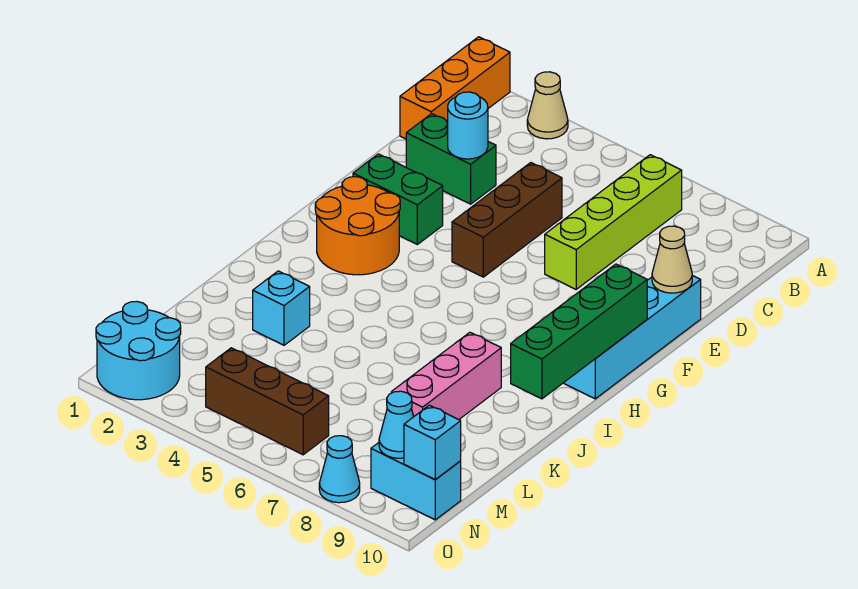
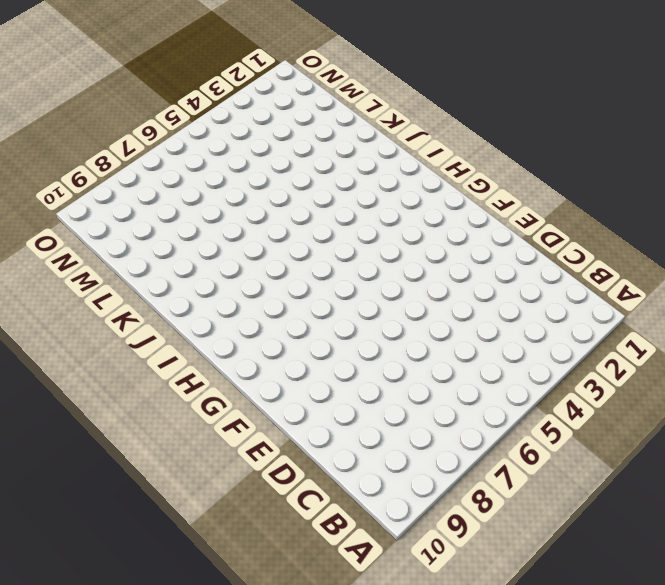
none -> orange brick A1:C1 level 1
none -> tan cone A3 level 1
none -> lime brick B7:E7 level 1

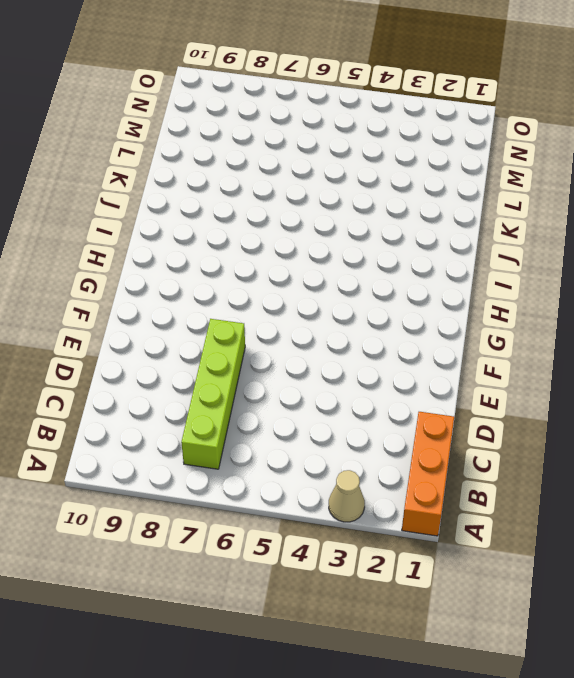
none -> green brick D2:D3 level 1
none -> brown brick D5:F5 level 1
none -> cyan brick E10:H10 level 1

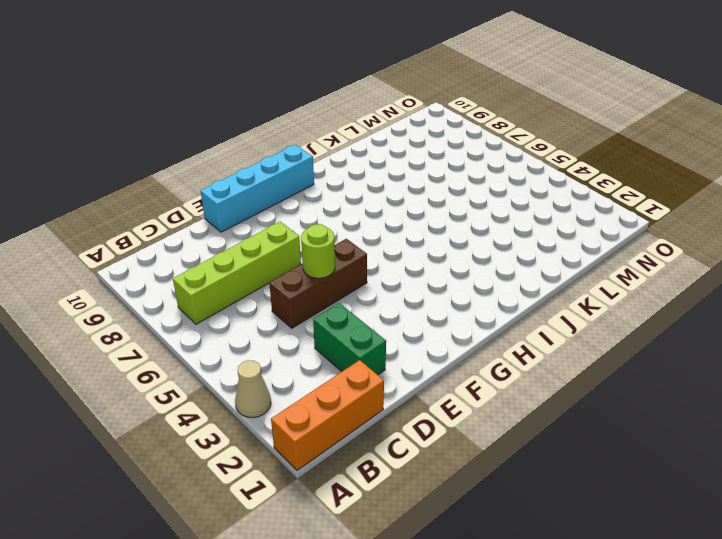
lime round brick E5 level 2 -> none
none -> green brick F2:F3 level 1
none -> orange round brick G2:H3 level 1
none -> pink brick J8:L8 level 1

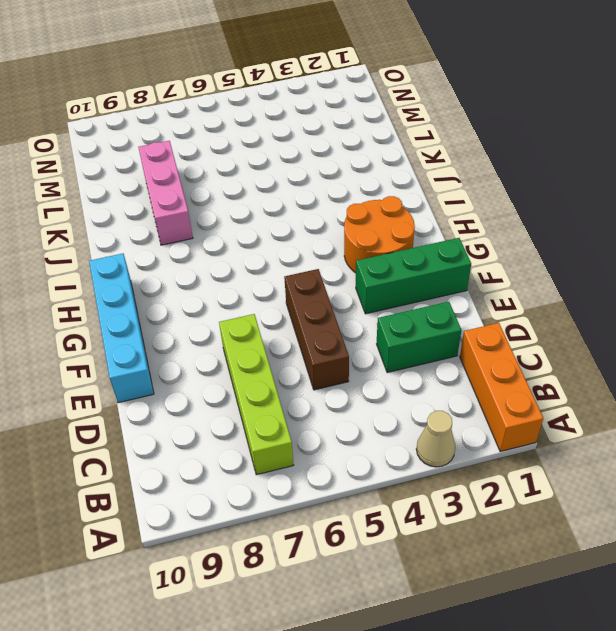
green brick F1:F3 level 1 -> green brick F2:F3 level 1
none -> cyan brick K3 level 1
none -> cyan round brick N1:O2 level 1
none -> brown brick N4:N6 level 1

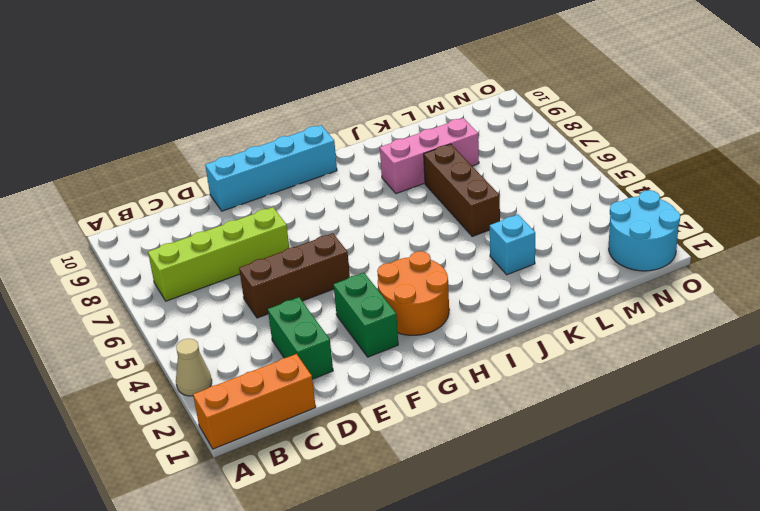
brown brick K5:K7 level 1 -> brown brick N4:N6 level 1
none -> cyan brick N9:N10 level 1
none -> cyan cone O8 level 1
none -> cyan round brick D3 level 2

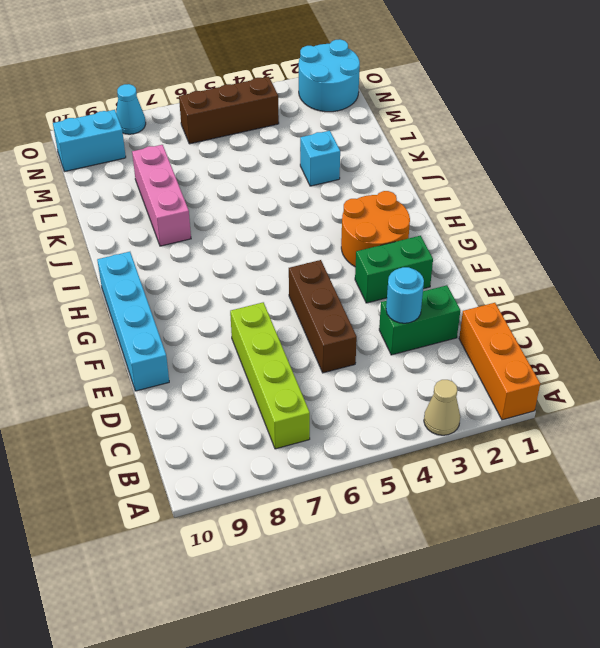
none -> tan cone E10 level 2
none -> green brick G10:J10 level 2
none -> cyan cone N9 level 2

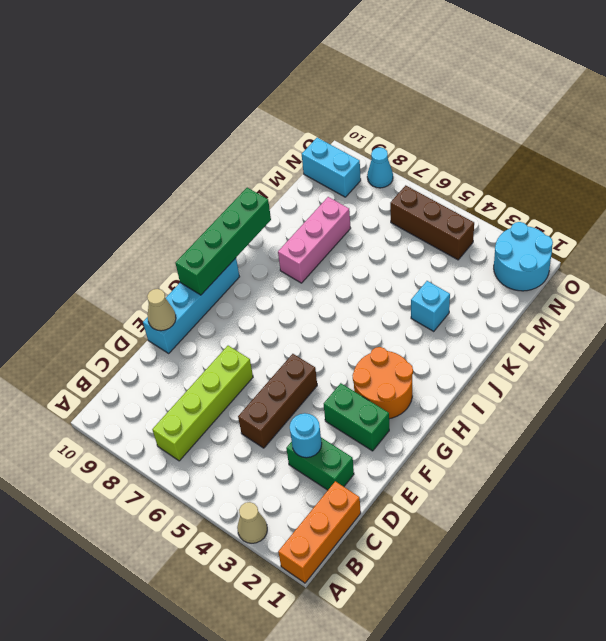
none -> cyan cone N9 level 2
none -> cyan brick N10 level 2

